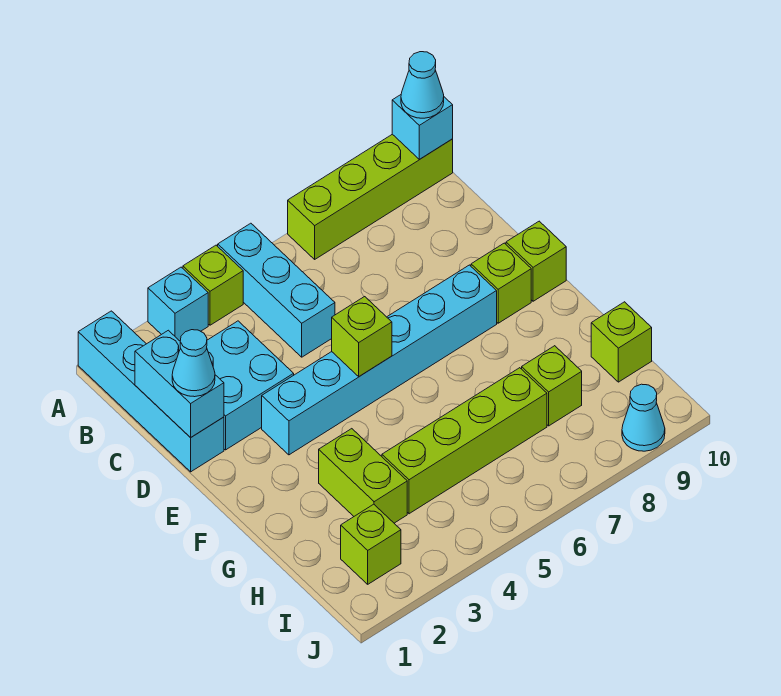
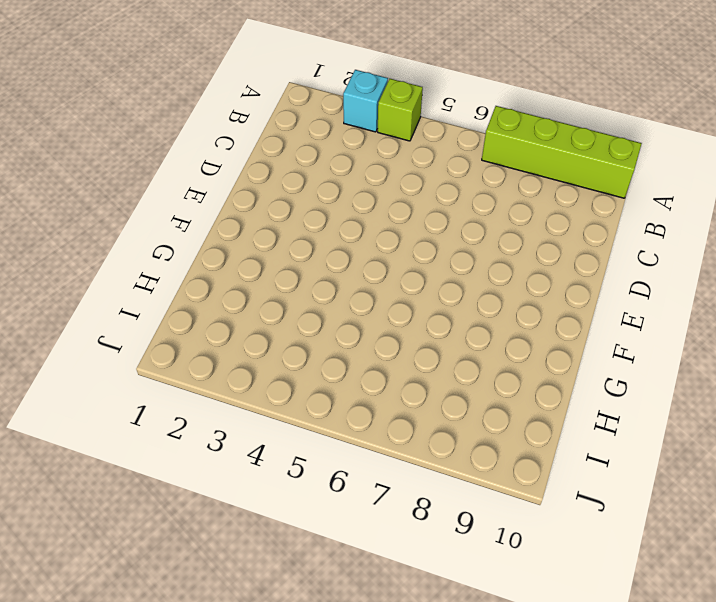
none -> cyan brick A1:D1 level 1
none -> cyan brick A5:C5 level 1
none -> cyan brick C2:D3 level 1

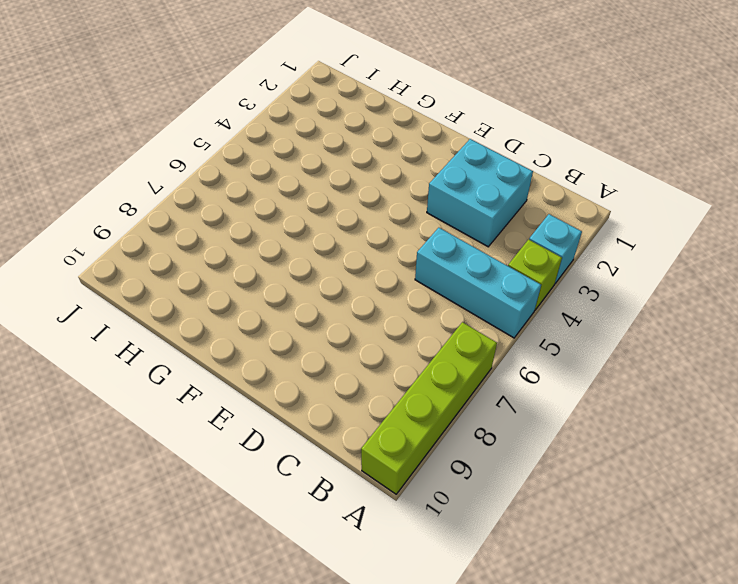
none -> cyan brick A1:D1 level 1
none -> cyan brick E3:E8 level 1
none -> lime brick E9 level 1

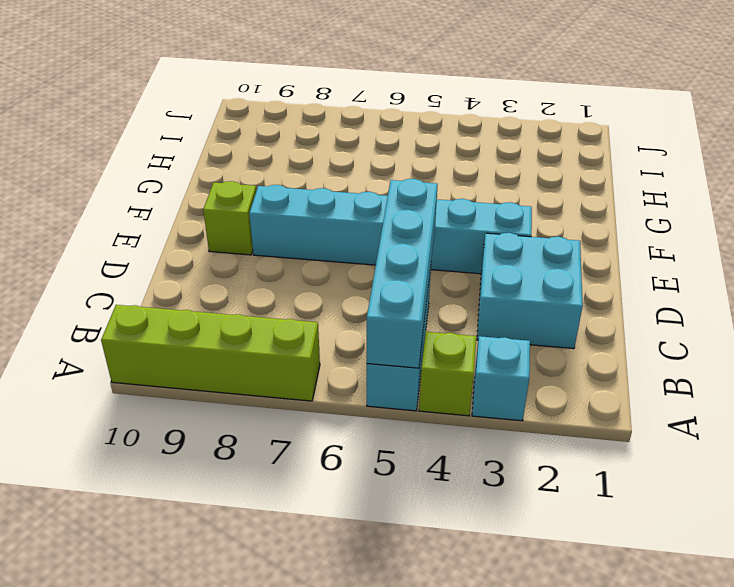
cyan brick A5:D5 level 2 -> cyan brick A1:D1 level 1
none -> lime brick E10 level 1
none -> lime brick G3:H3 level 1
none -> lime brick H4:H7 level 1

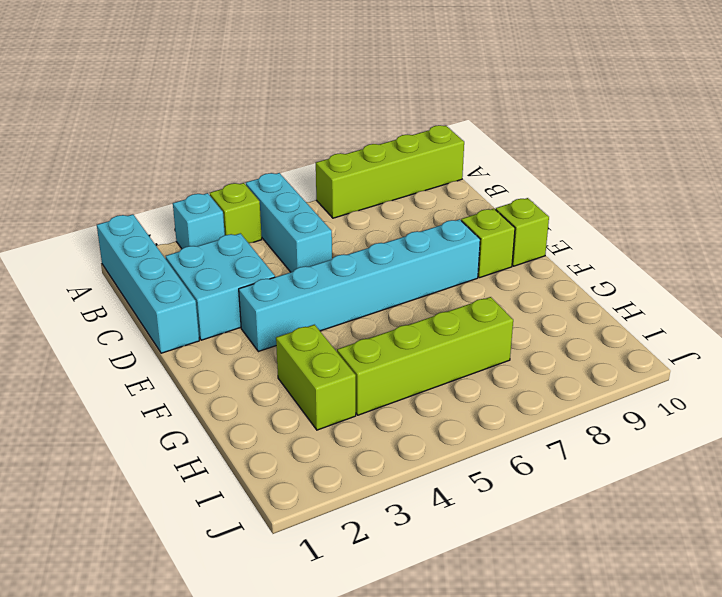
none -> lime brick H8 level 1
none -> lime brick H10 level 1
none -> lime brick I2 level 1

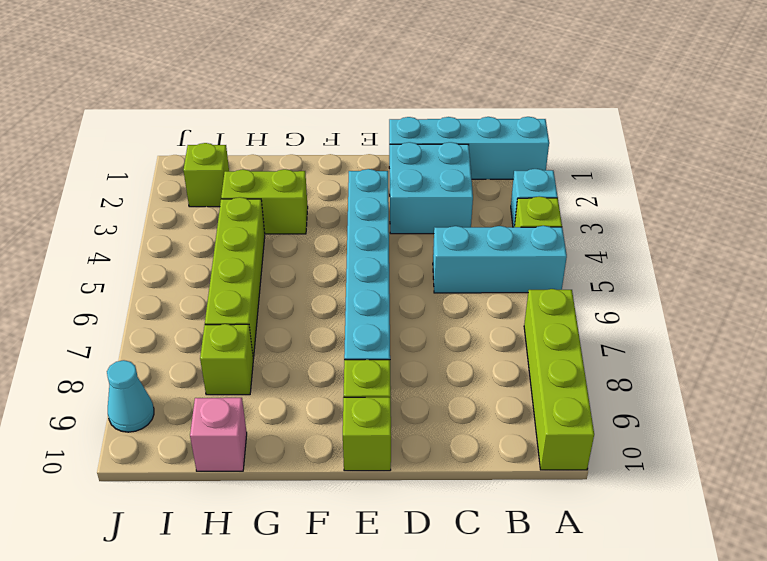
pink brick H10 level 1 -> lime brick H10 level 1
none -> cyan brick A10 level 2
none -> cyan brick C1:D1 level 2
none -> lime brick E5 level 2

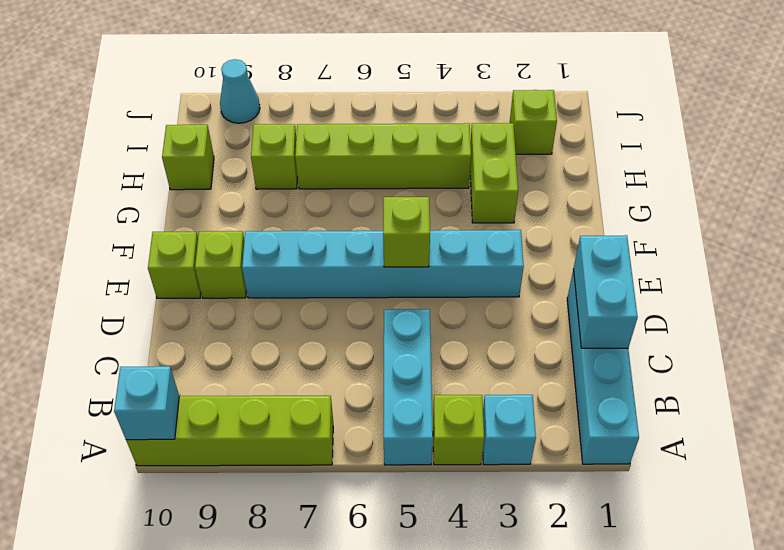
none -> cyan brick C2:D3 level 1
none -> cyan cone A10 level 3
none -> cyan cone D1 level 3

